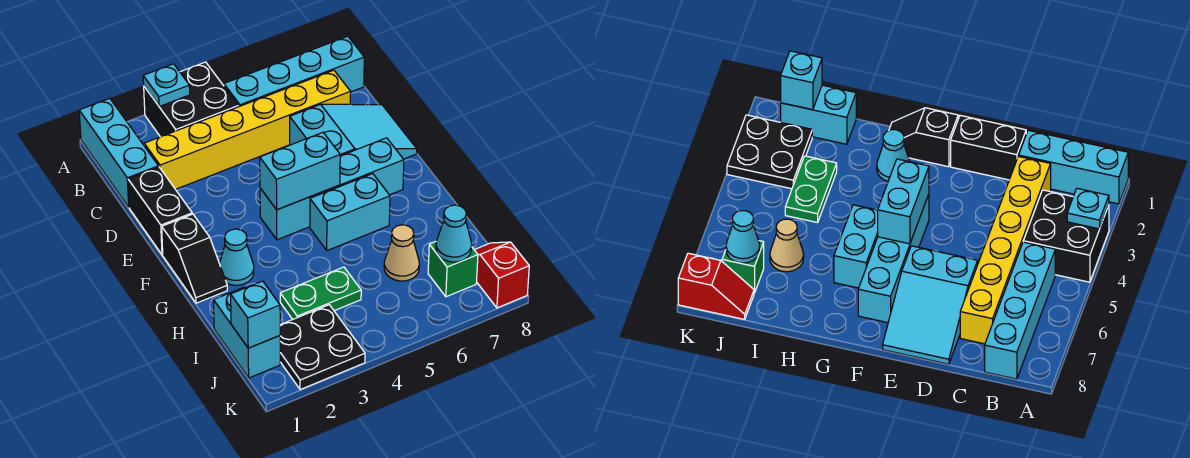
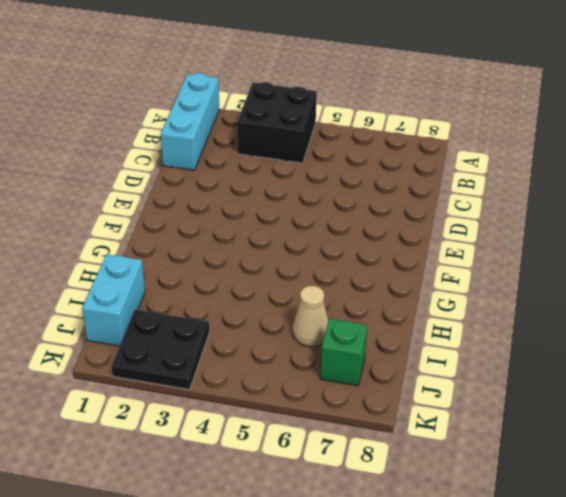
none -> cyan brick B5:B8 level 1
none -> yellow brick C2:C7 level 1
none -> black brick D1:E1 level 1

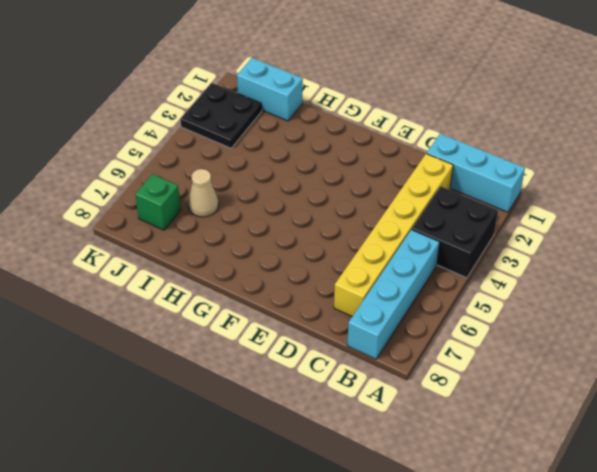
none -> black brick D1:E1 level 1
none -> cyan slope D6:E8 level 1 top 6
none -> black slope F1:G1 level 1 top F

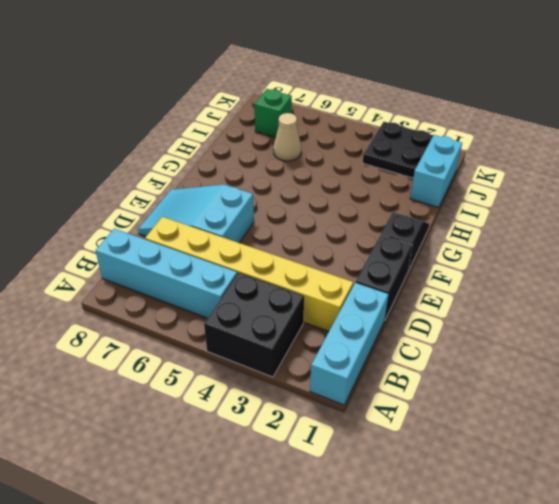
none -> cyan brick F4:F7 level 1
none -> cyan cone G2 level 1
none -> cyan brick G5:G6 level 1

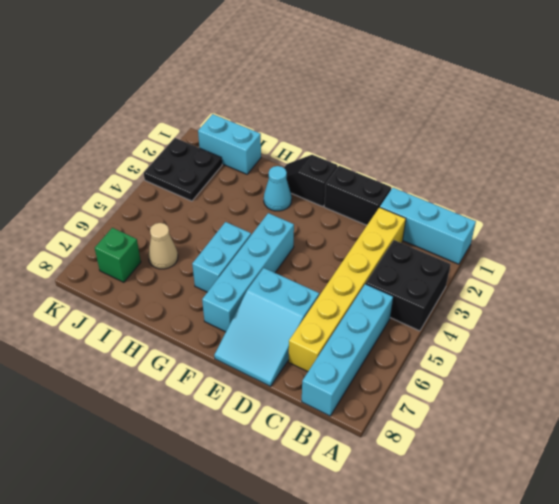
none -> green plate I3:I4 level 1
none -> red slope J8:K8 level 1 top K
none -> cyan plate A3 level 2

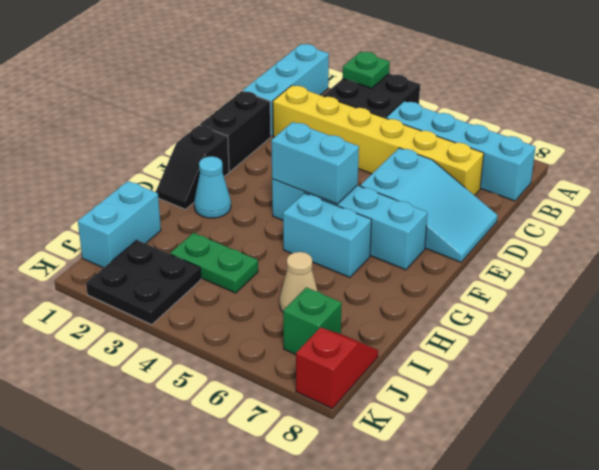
green plate A3 level 2 -> cyan plate A3 level 2
none -> cyan brick J1 level 2
none -> cyan cone J7 level 2

